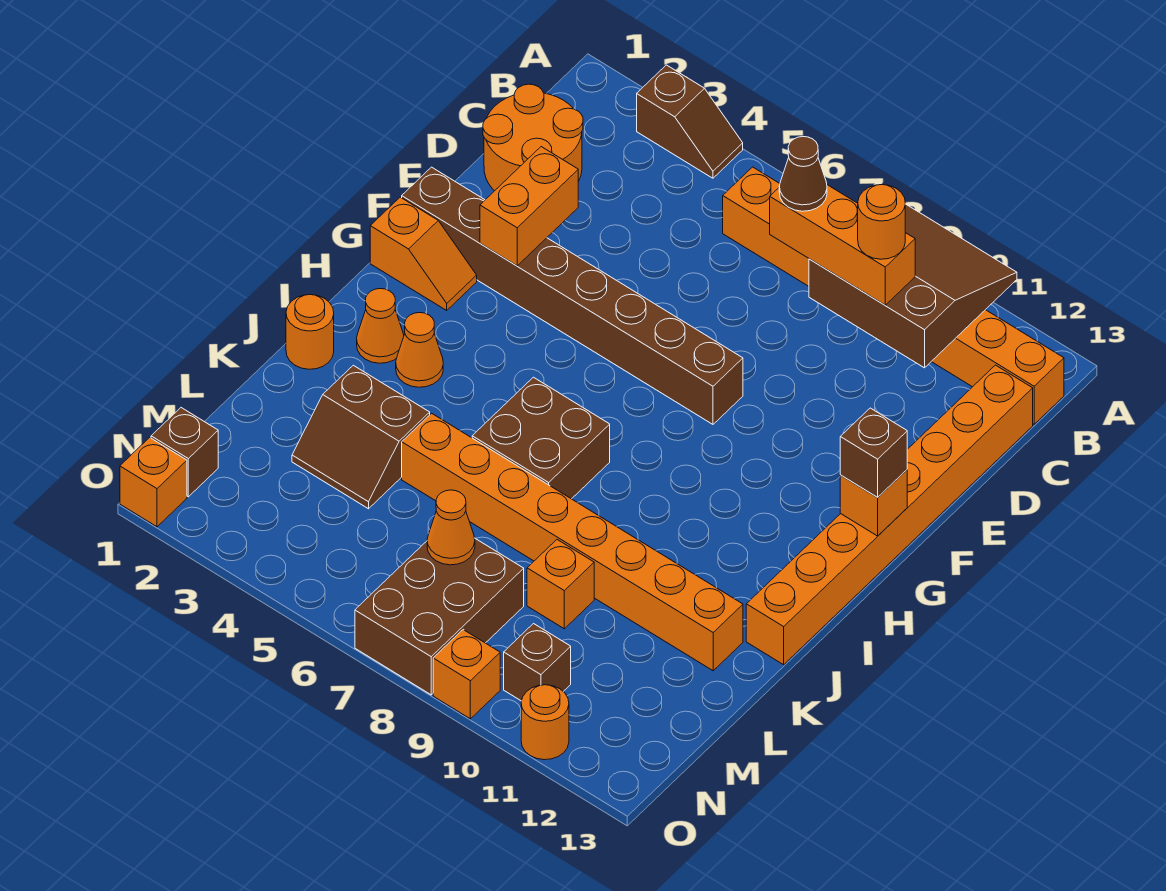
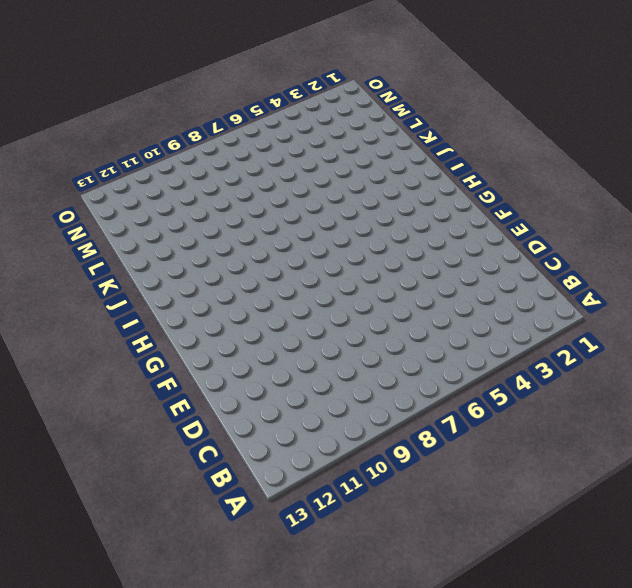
none -> brown slope A3:A4 level 1 top 3
none -> orange brick B6:B13 level 1
none -> orange round brick C1:D2 level 1

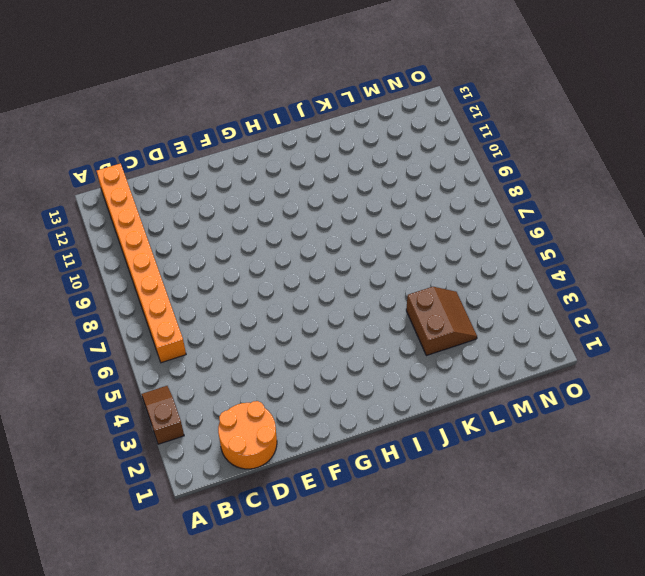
none -> orange brick C13:J13 level 1
none -> brown brick F1:F8 level 1
none -> orange slope G1:G2 level 1 top 1

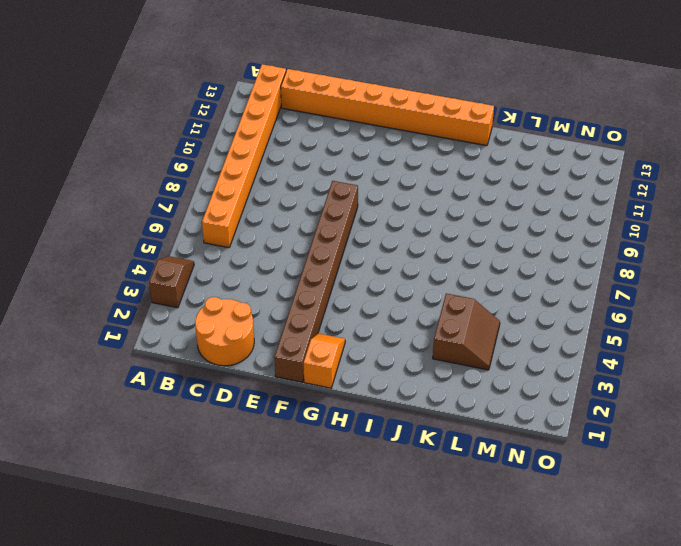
none -> orange cone I2 level 1
none -> orange cone I3 level 1
none -> brown brick I6:J7 level 1

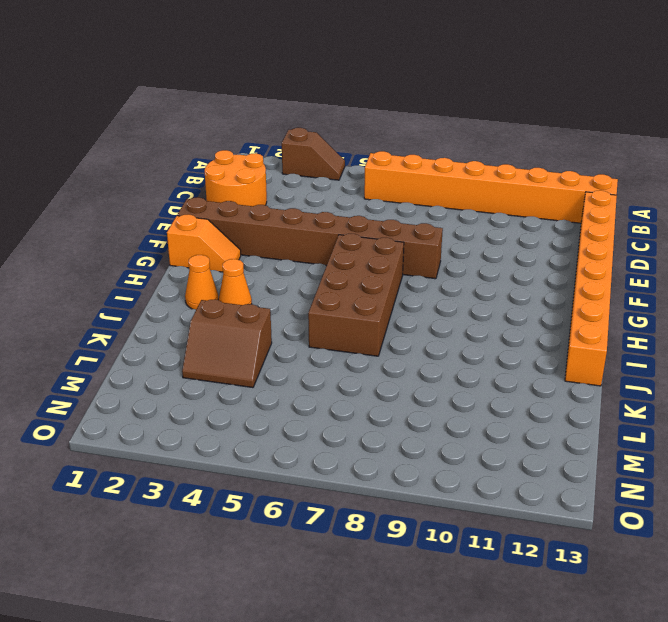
brown brick G6:J7 level 1 -> brown brick I6:J7 level 1
none -> orange round brick J1 level 1
none -> orange brick K5:K12 level 1
none -> orange brick L9 level 1

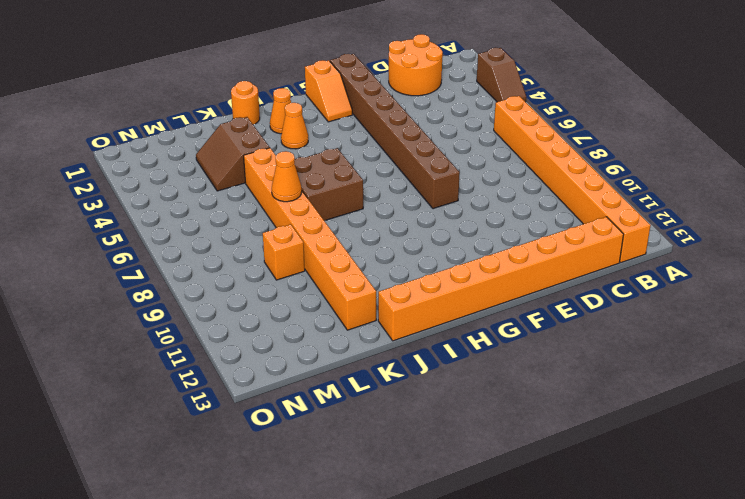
orange cone K7 level 2 -> orange cone M7 level 2
none -> brown brick M7:O8 level 1
none -> brown brick N1 level 1
none -> brown brick N10 level 1

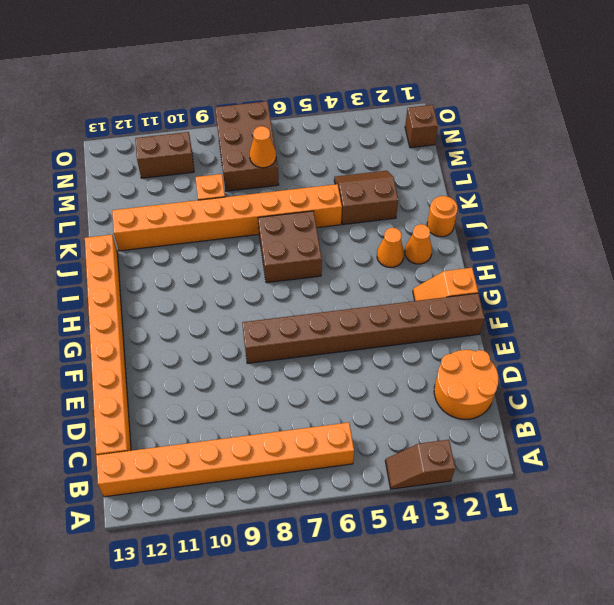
brown brick N10:N11 level 1 -> brown brick N10 level 1
none -> orange brick O1 level 1
none -> orange brick O9 level 1
none -> orange round brick O11 level 1

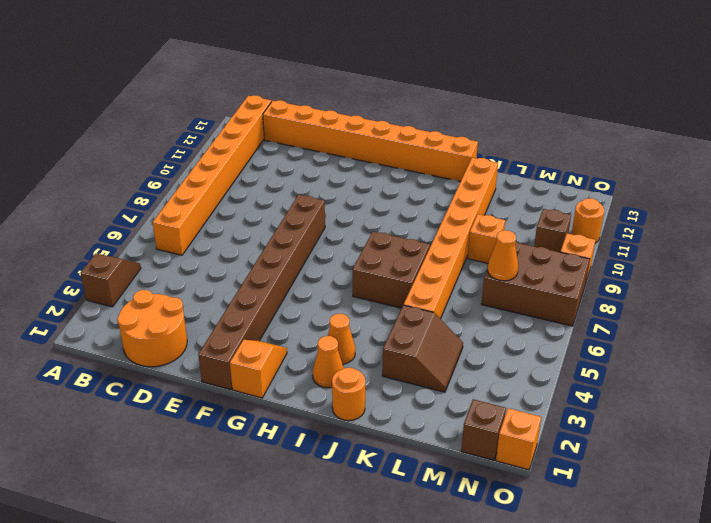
none -> brown slope A9:C11 level 2 top C
none -> orange brick E3:F3 level 2
none -> orange brick G13 level 2

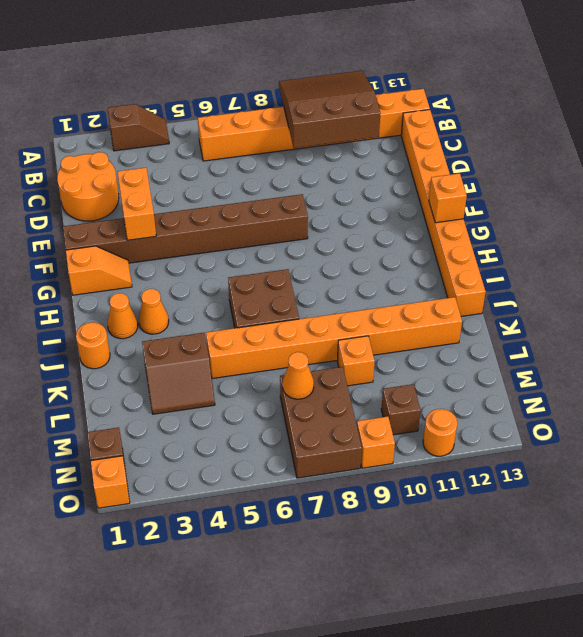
none -> orange brick C8:C10 level 3
none -> brown brick G13 level 3
none -> brown cone C8 level 4

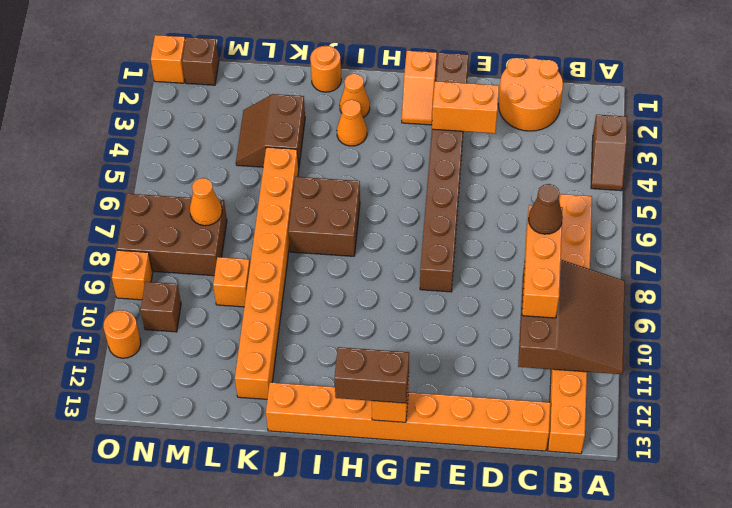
brown brick G13:H13 level 3 -> brown brick G13 level 3
none -> orange round brick C10 level 4

